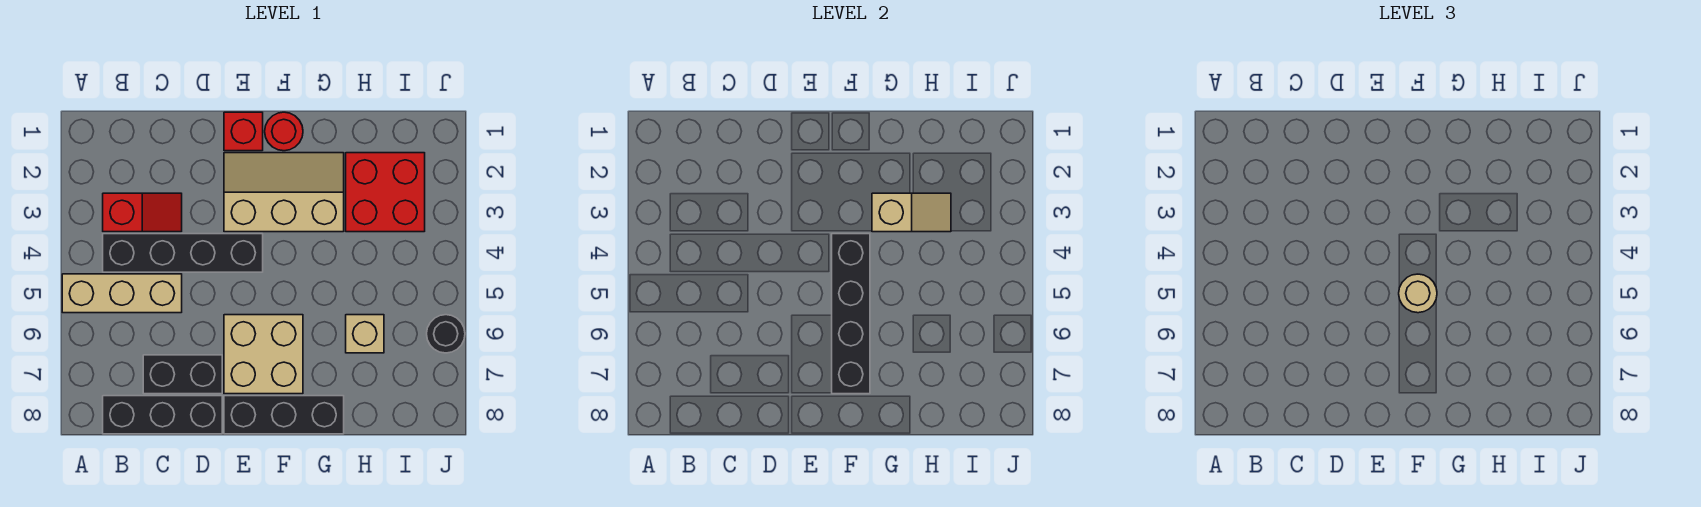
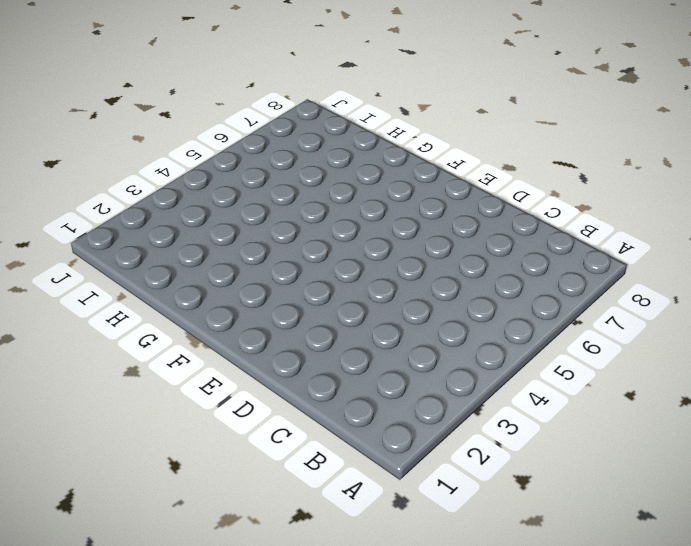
none -> tan brick A5:C5 level 1
none -> red slope B3:C3 level 1 top B
none -> black brick B4:E4 level 1

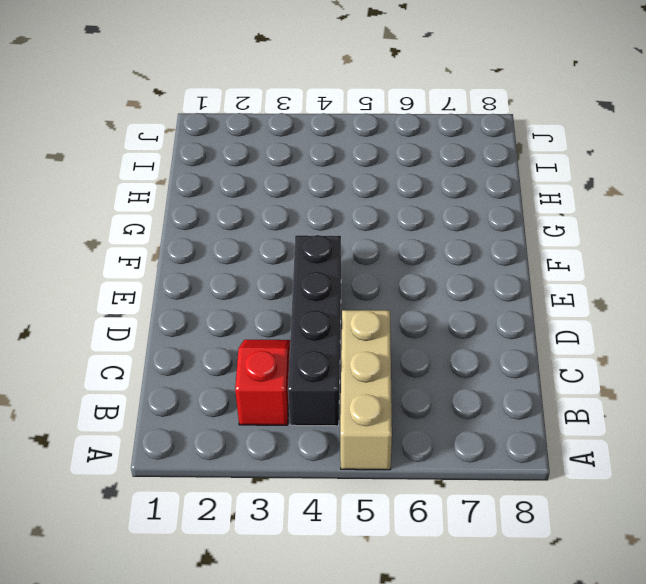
none -> black brick B8:D8 level 1
none -> black brick C7:D7 level 1
none -> red brick E1 level 1

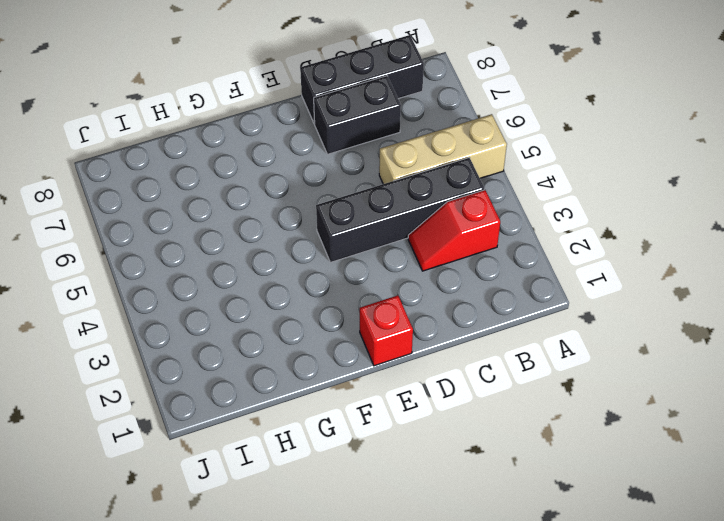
none -> tan slope E2:G3 level 1 top 3
none -> tan brick E6:F7 level 1
none -> black brick E8:G8 level 1

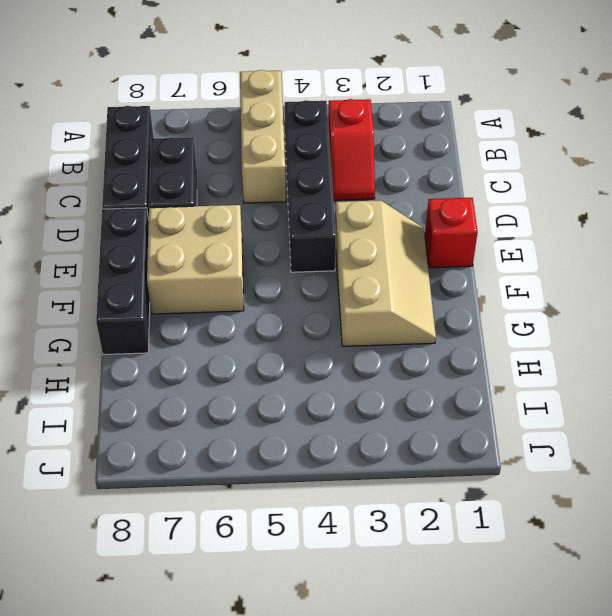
none -> red round brick F1 level 1
none -> red brick H2:I3 level 1
none -> tan brick H6 level 1

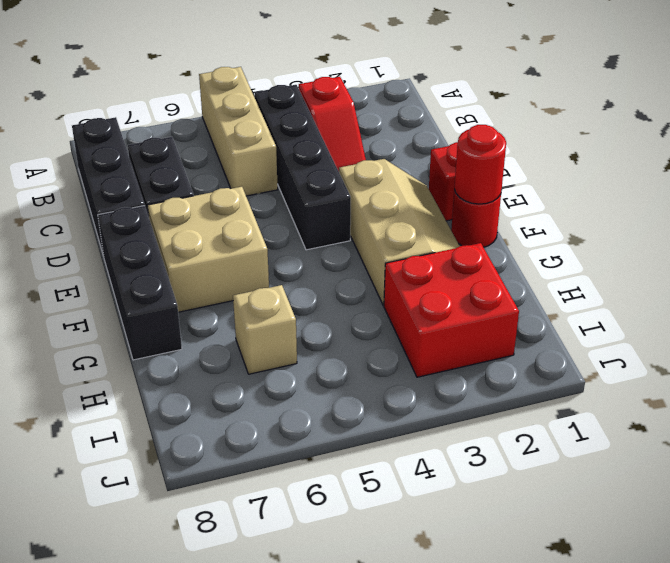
red round brick F1 level 2 -> none
none -> black round brick J6 level 1
none -> black brick F4:F7 level 2
none -> tan slope G3:H3 level 2 top G

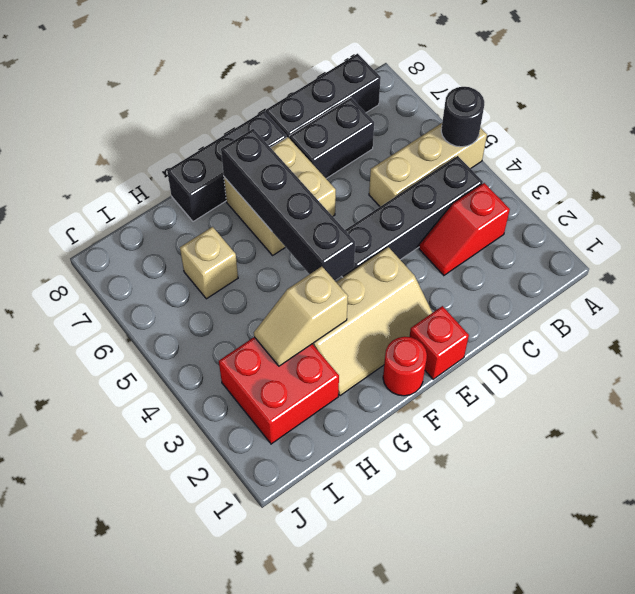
black round brick A5 level 2 -> black round brick J6 level 1
none -> tan round brick F5 level 3

